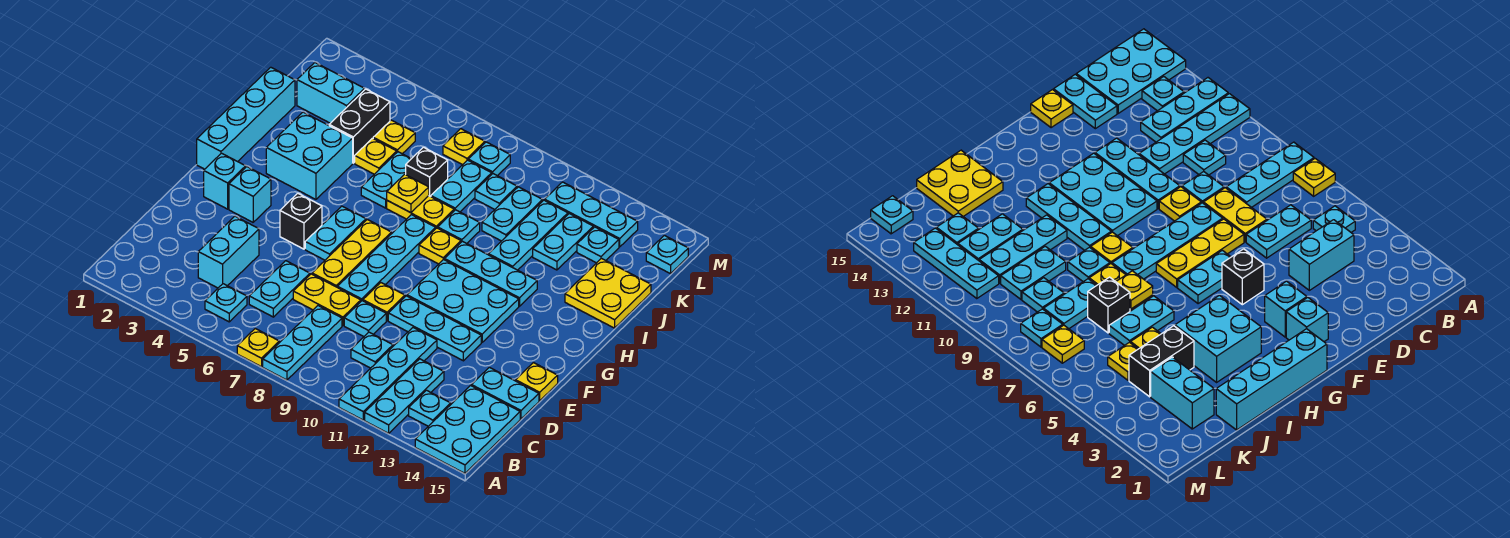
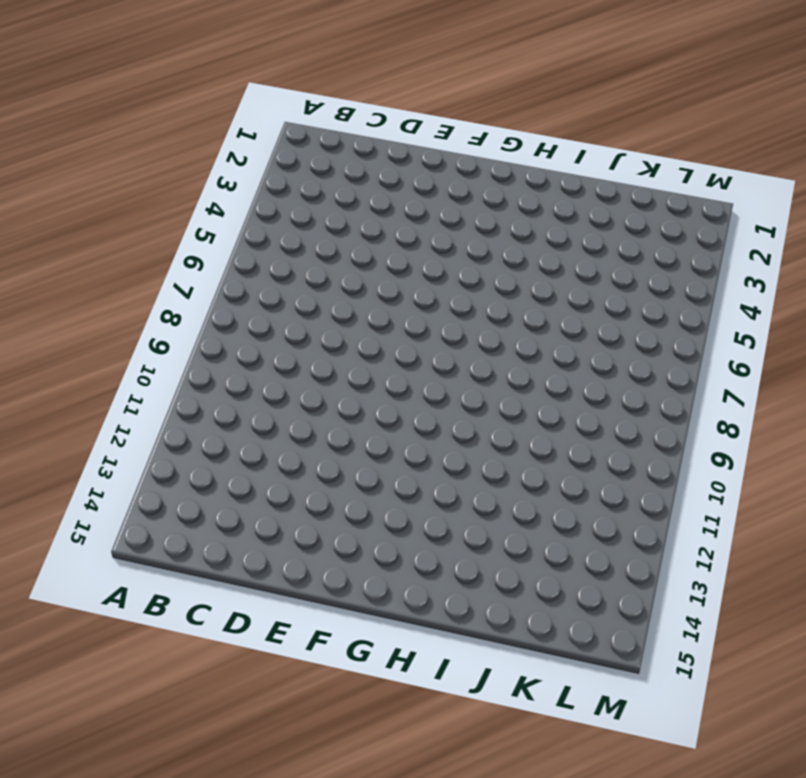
none -> yellow plate A7 level 1
none -> cyan plate A8:C8 level 1
none -> cyan plate A11:D11 level 1
none -> cyan plate A12:C12 level 1

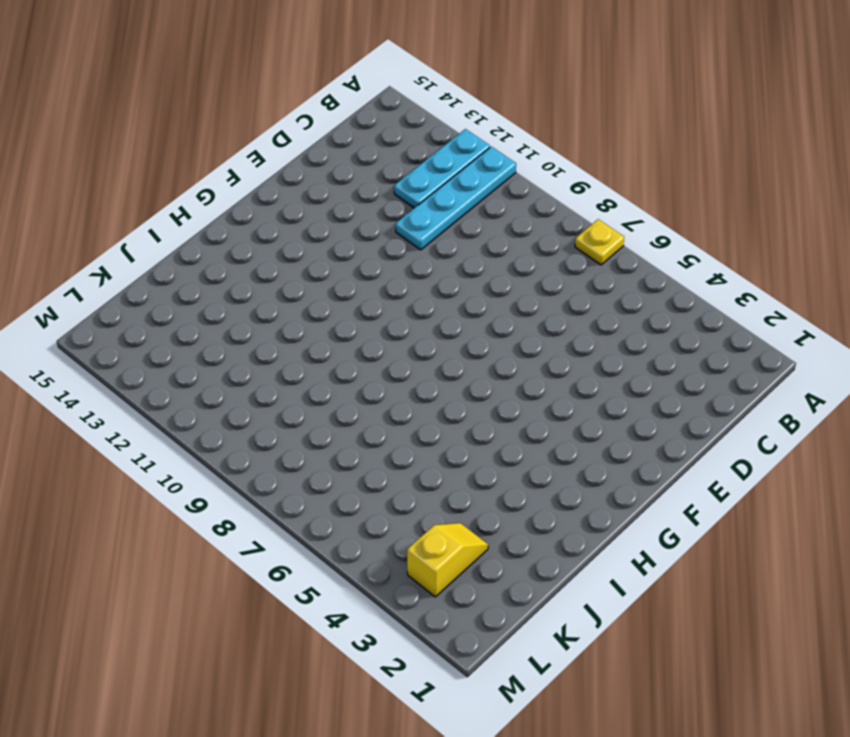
yellow slope K3:L3 level 1 top L -> cyan brick K2:K3 level 1
none -> cyan plate A8:C8 level 1
none -> cyan plate A14:C15 level 1
none -> cyan plate B5 level 1
none -> cyan plate B13 level 1

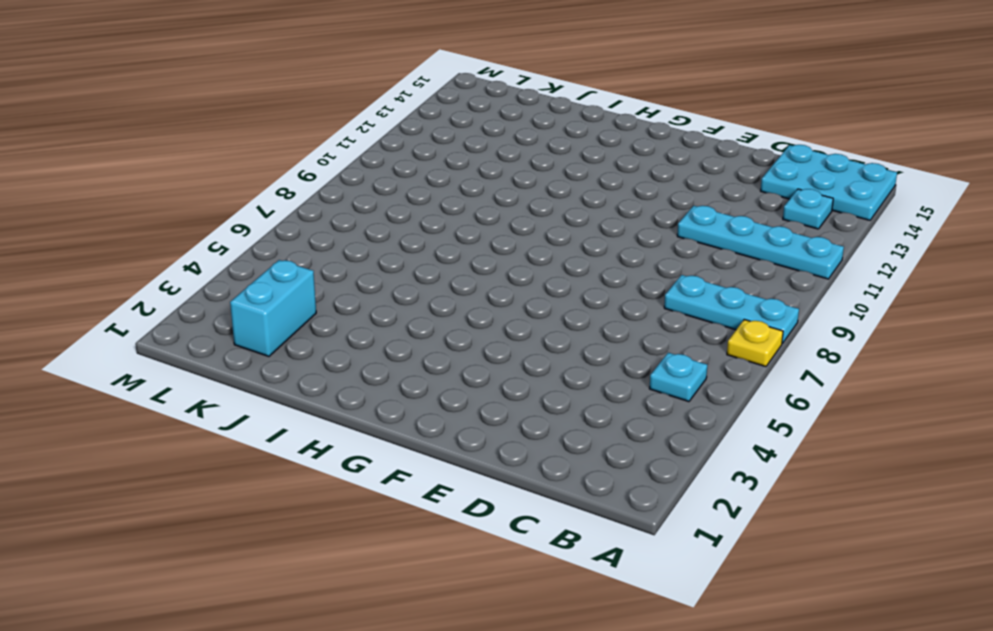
none -> cyan plate A12:C12 level 1
none -> cyan brick C4:D4 level 1
none -> cyan plate C6:D6 level 1
none -> cyan plate C10 level 1

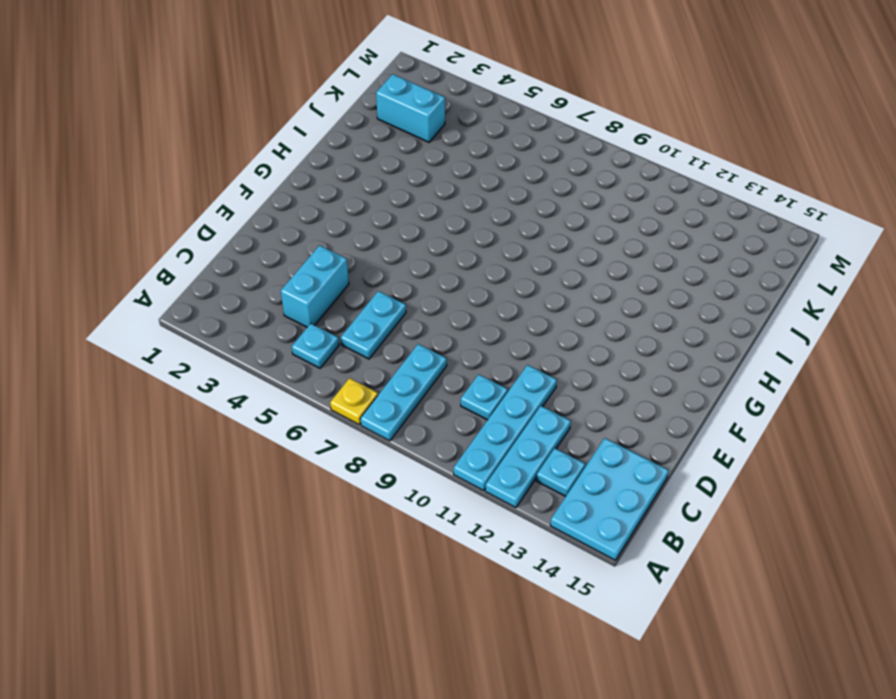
none -> yellow plate D7:D8 level 1
none -> cyan plate D9 level 1
none -> cyan plate D14:D15 level 1
none -> yellow plate E7:G7 level 1

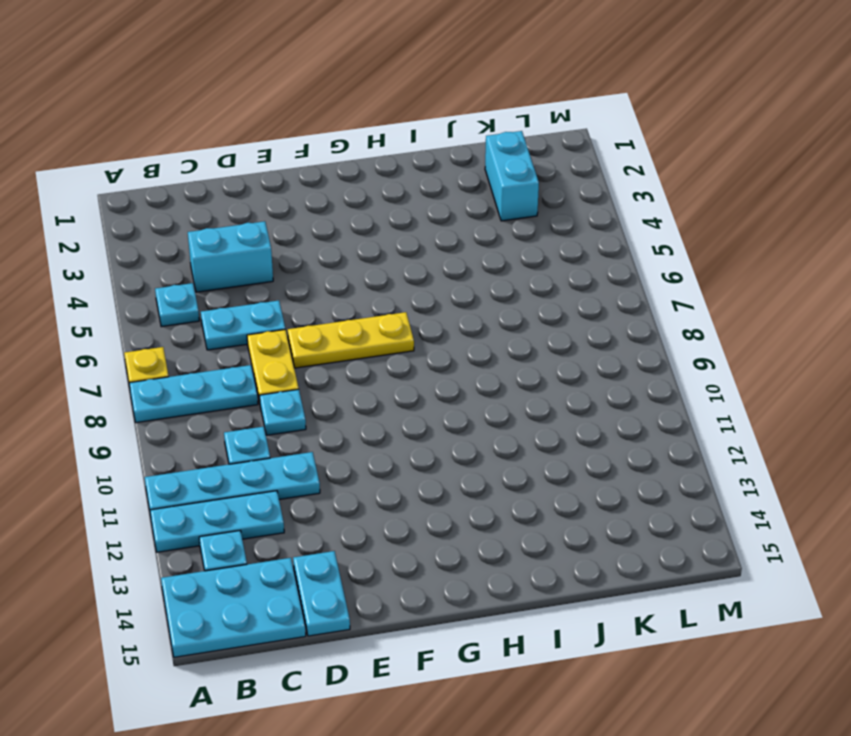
none -> cyan plate E8:H8 level 1
none -> yellow plate E9 level 1
none -> cyan plate E10:E12 level 1
none -> yellow plate E15 level 1

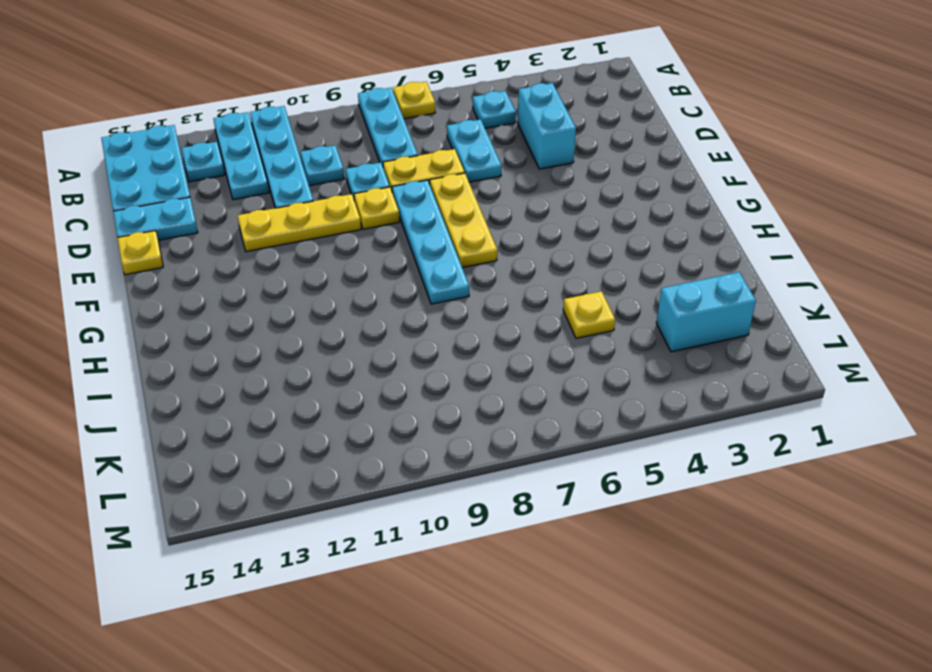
yellow plate E10:E12 level 1 -> cyan plate E10:E12 level 1
none -> cyan brick F2 level 1
none -> cyan brick F3 level 1
none -> black brick F5 level 1
none -> cyan plate F6:G6 level 1

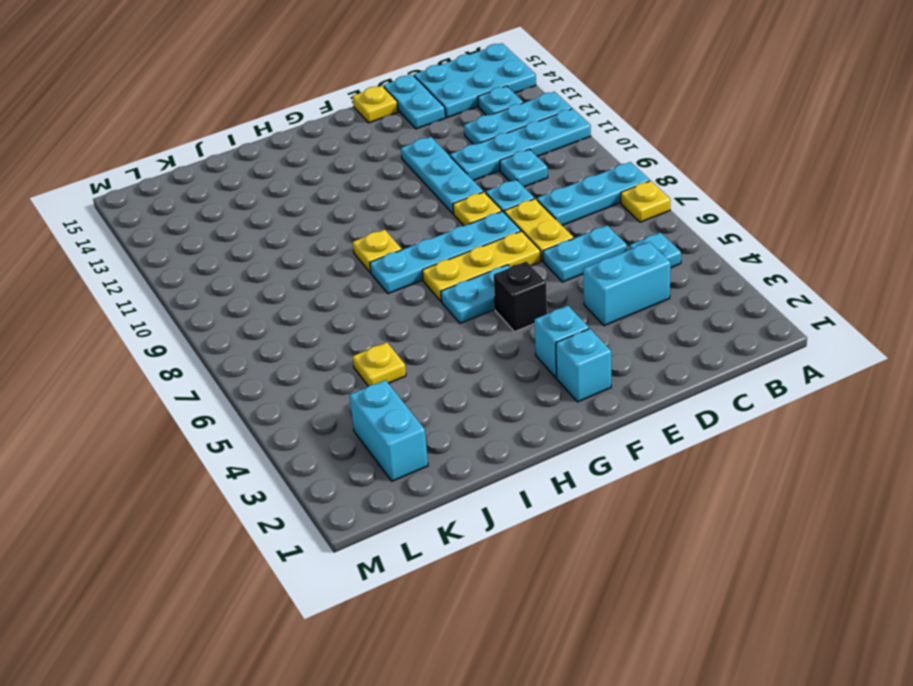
none -> cyan plate F10:G12 level 1
none -> cyan brick G1:J1 level 1
none -> cyan brick H3:I4 level 1
none -> cyan plate H10:H12 level 1

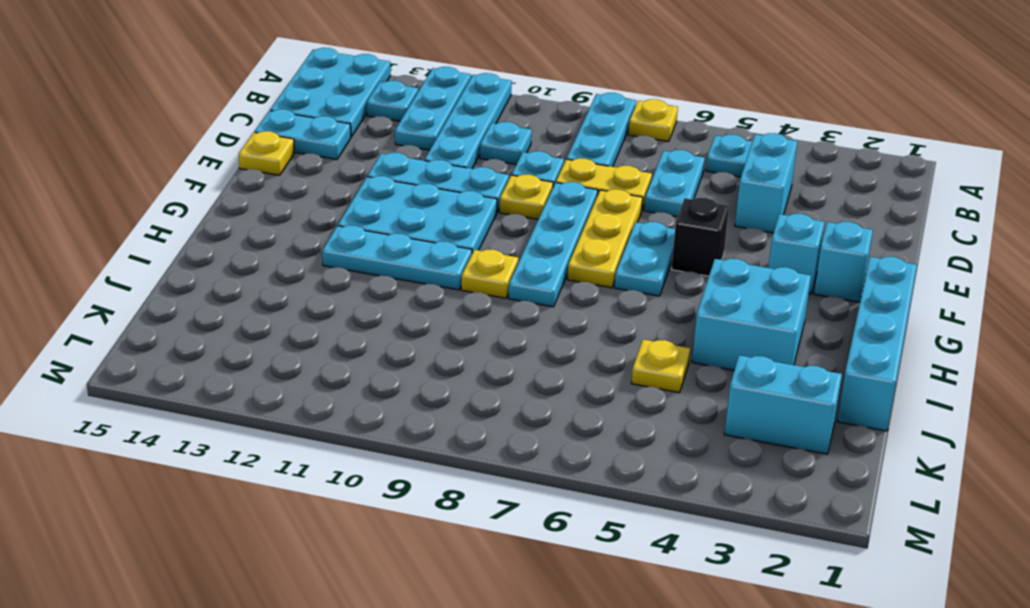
none -> cyan plate I6:J6 level 1
none -> yellow plate I7:I8 level 1
none -> cyan plate I9 level 1
none -> cyan plate I11:K11 level 1

